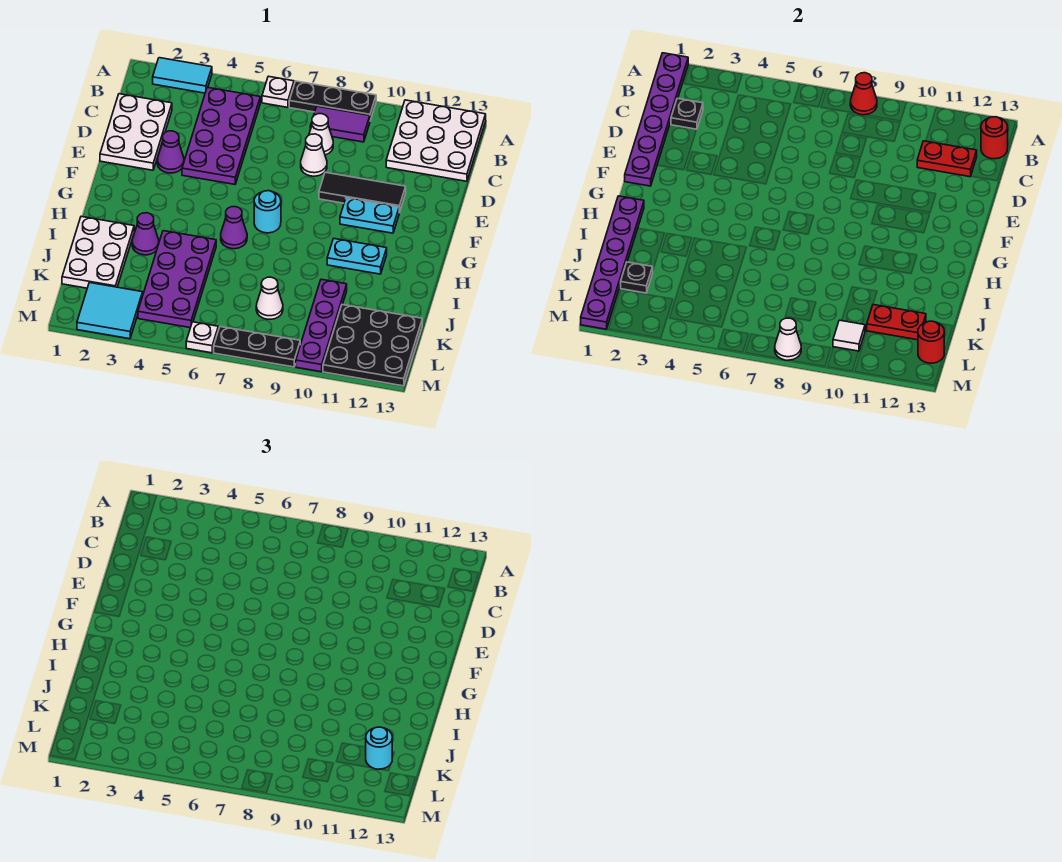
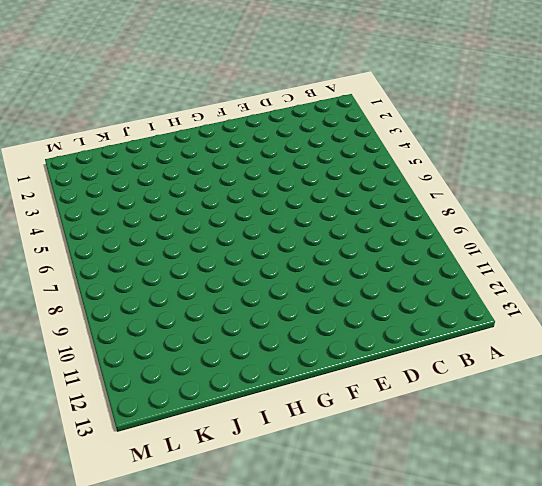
none -> cyan tile A2:A3 level 1
none -> white plate A6 level 1
none -> black plate A7:A9 level 1
none -> white plate A11:C13 level 1

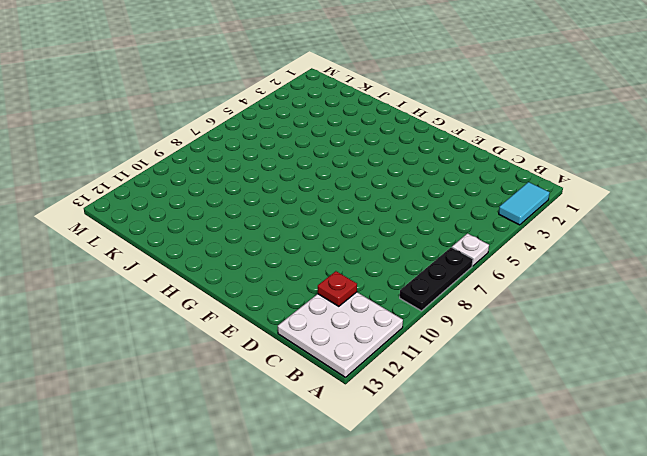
red plate C11 level 2 -> red plate C11:C12 level 2
none -> purple plate B4:E5 level 1
none -> purple tile B8:B9 level 1
none -> white plate C1:E2 level 1
none -> white cone C8 level 1

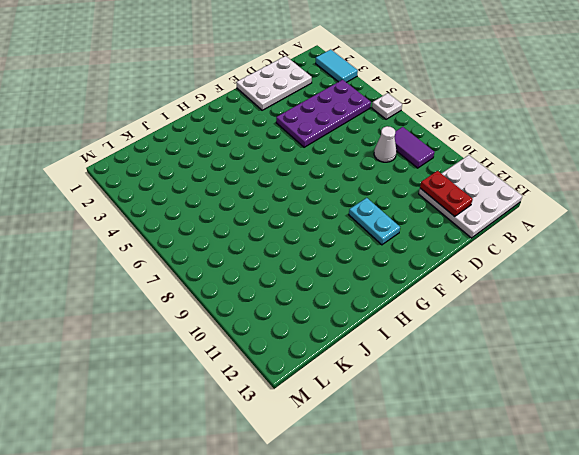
none -> black plate A7:A9 level 1
none -> white cone D8 level 1
none -> purple cone E3 level 1
none -> black tile E9:E11 level 1

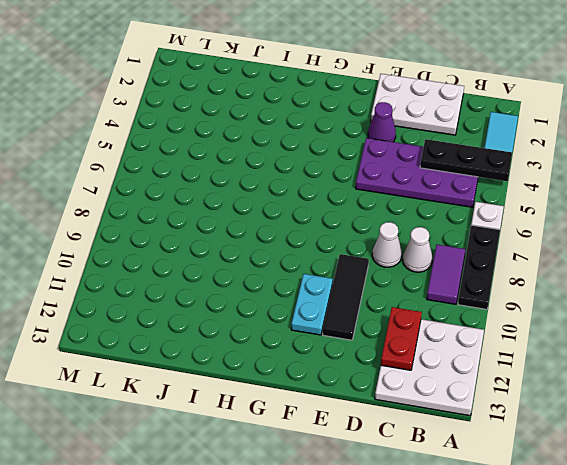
black plate A4:C4 level 2 -> black plate M7:M9 level 1
none -> cyan round brick G7 level 1
none -> purple cone H6 level 1
none -> cyan plate H10:H11 level 1
none -> white plate I1:K2 level 1

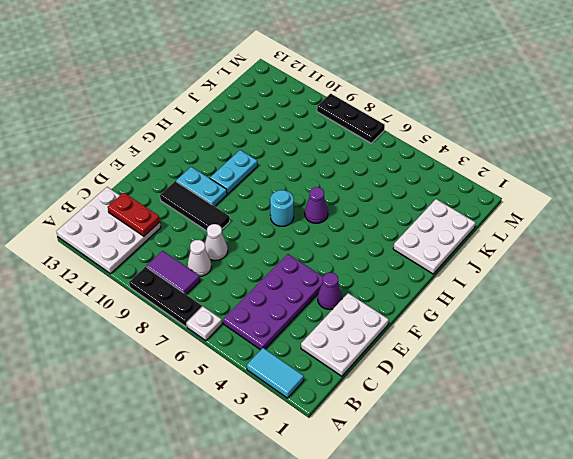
cyan plate G10:H10 level 1 -> cyan plate H10:H11 level 1
none -> purple cone I3 level 1
none -> purple plate I4:L5 level 1
none -> purple plate J10:M10 level 1
none -> white cone K8 level 1

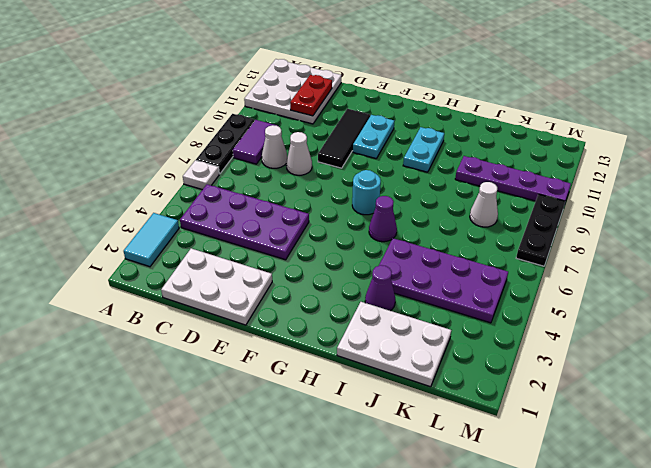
none -> purple cone E3 level 1
none -> black plate K11:M13 level 1
none -> cyan tile L2:M3 level 1
none -> white plate M6 level 1

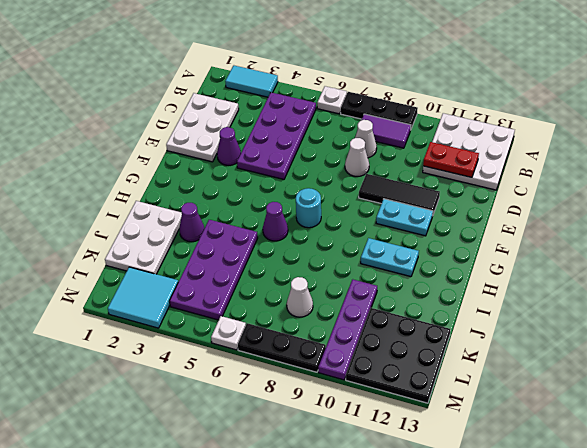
none -> purple plate A1:F1 level 2
none -> red cone A8 level 2
none -> red round brick B13 level 2
none -> black plate C2 level 2

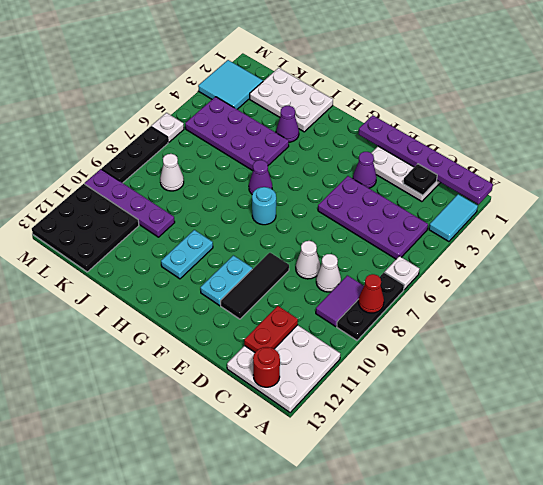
none -> purple plate H1:M1 level 2
none -> black plate K2 level 2
none -> red plate K11:K12 level 2
none -> white tile L10 level 2

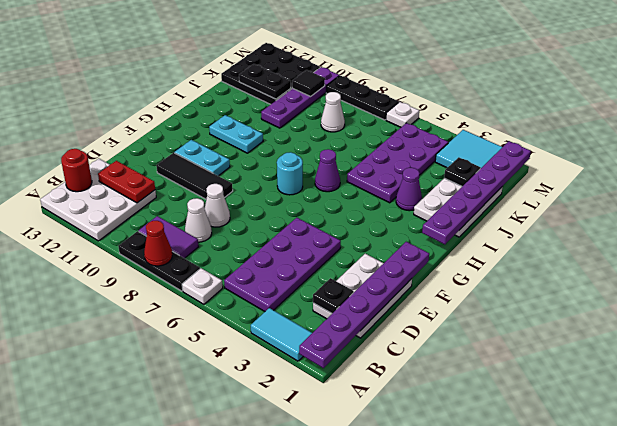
black plate K11:K12 level 2 -> red plate K11:K12 level 2
black tile L10 level 2 -> white tile L10 level 2
none -> purple cone E3 level 1
none -> red round brick L13 level 2
none -> white cone M8 level 2
none -> cyan round brick K12 level 3

